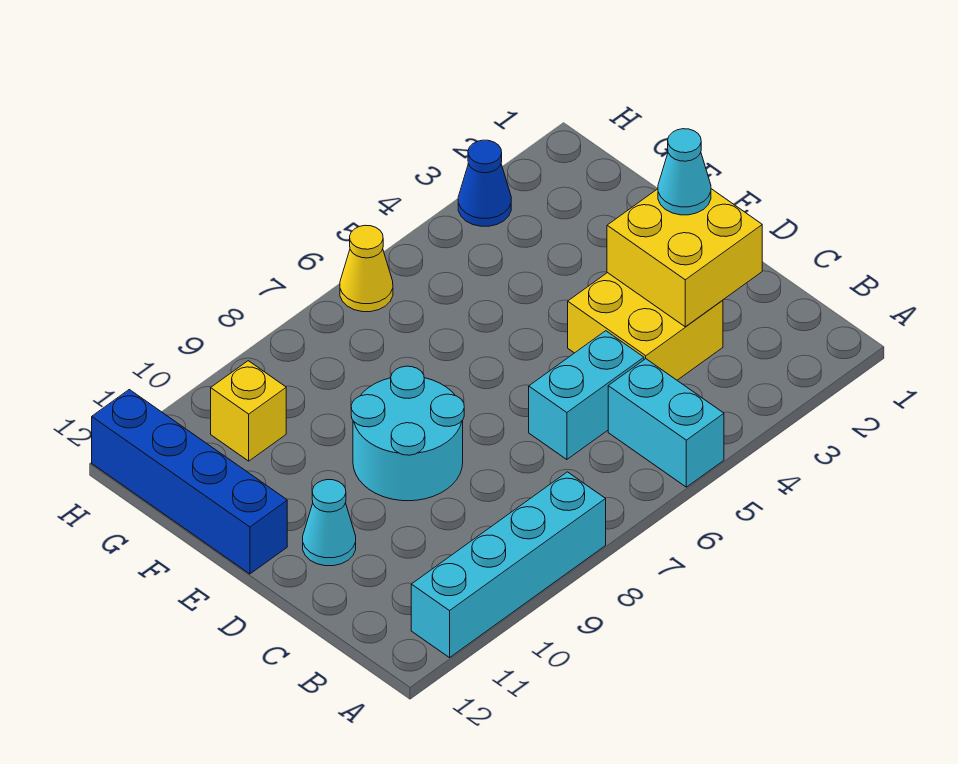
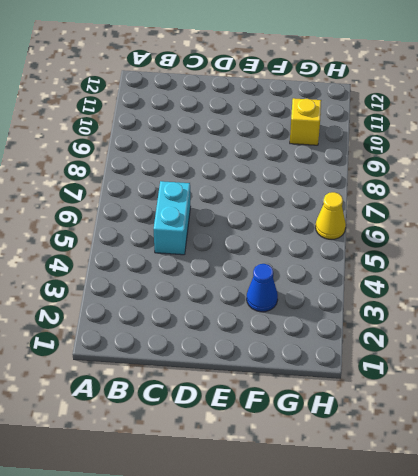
blue cone F3 level 1 -> blue cone H3 level 1
none -> cyan brick A5:B5 level 1
none -> cyan brick A8:A11 level 1
none -> yellow brick C3:D4 level 1

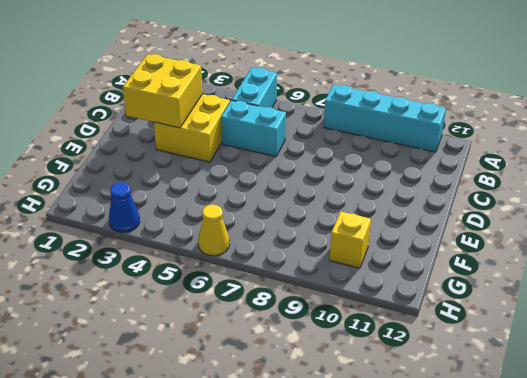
none -> cyan round brick D8:E9 level 1
none -> cyan cone D11 level 1
none -> blue brick E12:H12 level 1

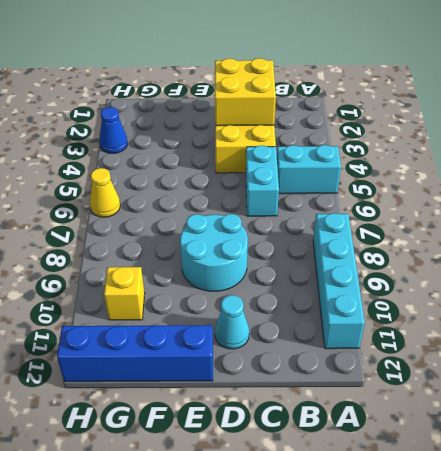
none -> cyan cone D2 level 3

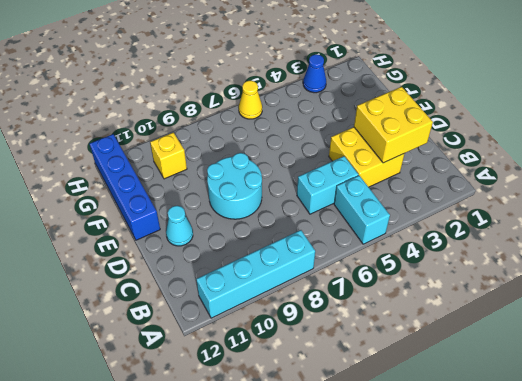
none -> cyan cone D2 level 3

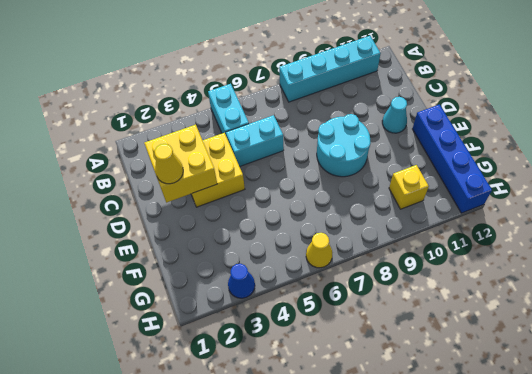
yellow cone D2 level 3 -> cyan cone D2 level 3

